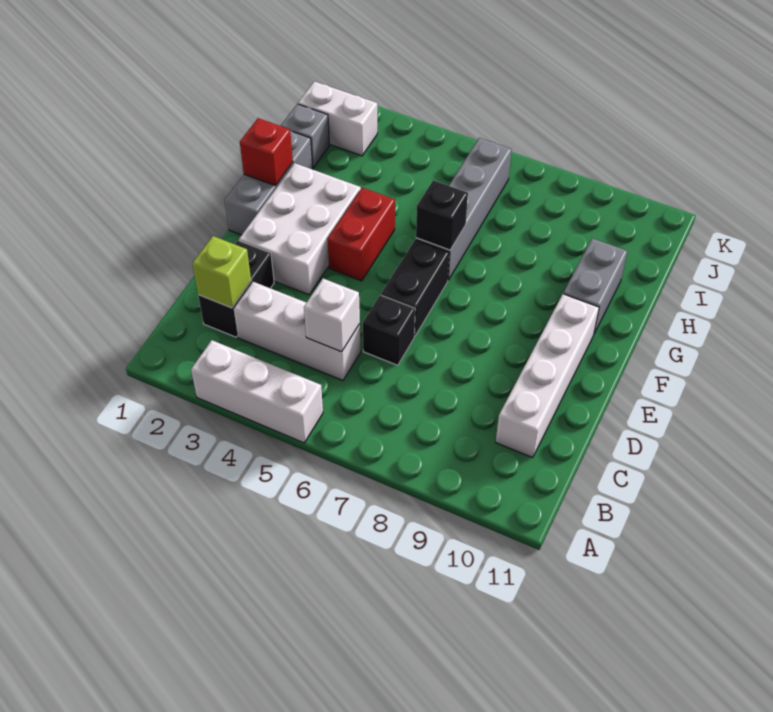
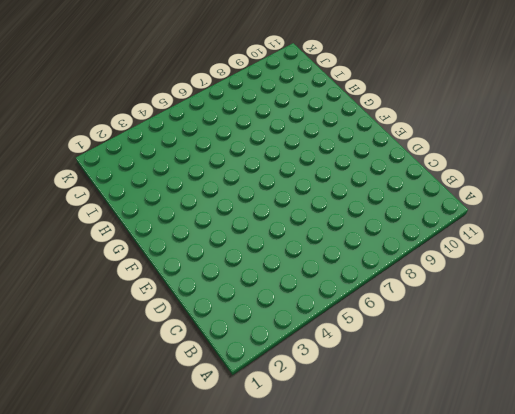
none -> white brick A3:A5 level 1
none -> black brick C2:D2 level 1
none -> white brick C3:C5 level 1

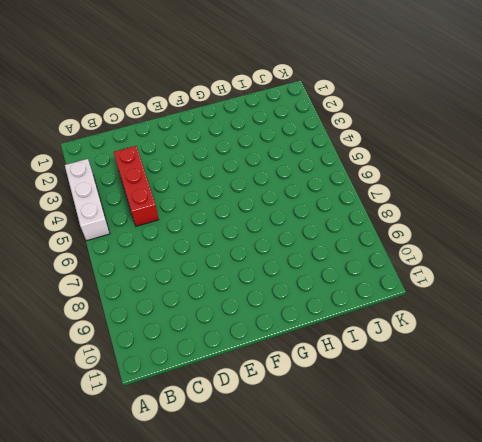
red brick C3:C5 level 1 -> white brick C3:C5 level 1
none -> black brick C2:D2 level 1
none -> white brick C10:F10 level 1
none -> black brick D6 level 1

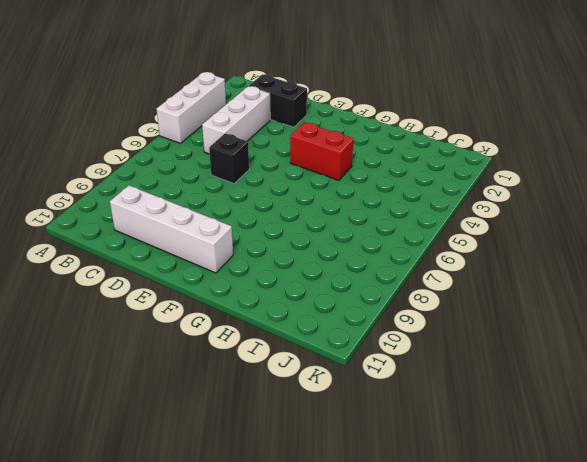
none -> white brick E2:G3 level 1
none -> black brick E6:F6 level 1
none -> grey brick F1:H1 level 1

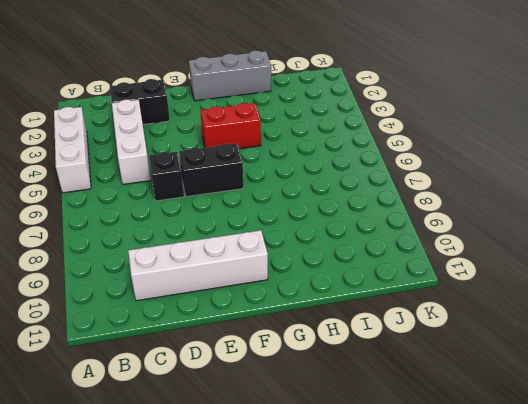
none -> white brick E2:G3 level 1
none -> grey brick G6:J6 level 1
none -> grey brick G10:H10 level 1

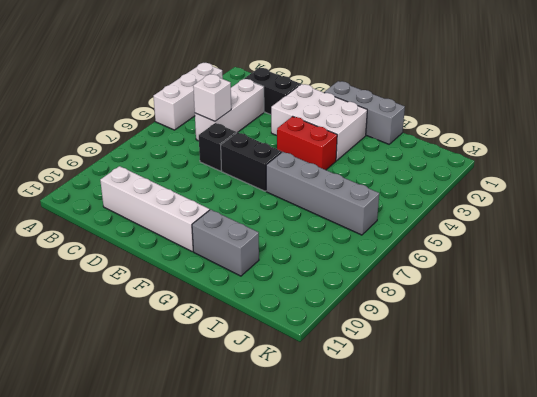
none -> grey brick I1 level 1
none -> white brick J1:J2 level 1
none -> lime brick C2 level 2

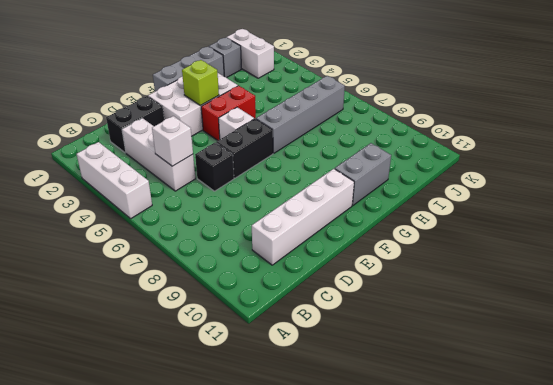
lime brick F3 level 2 -> lime brick C2 level 2
white brick F5 level 1 -> none
none -> red brick G1 level 2
none -> black brick G6 level 2

